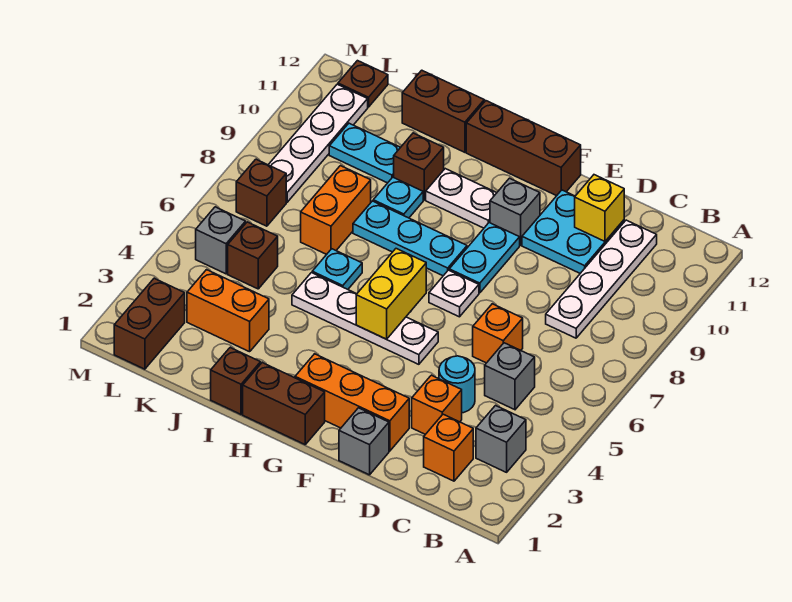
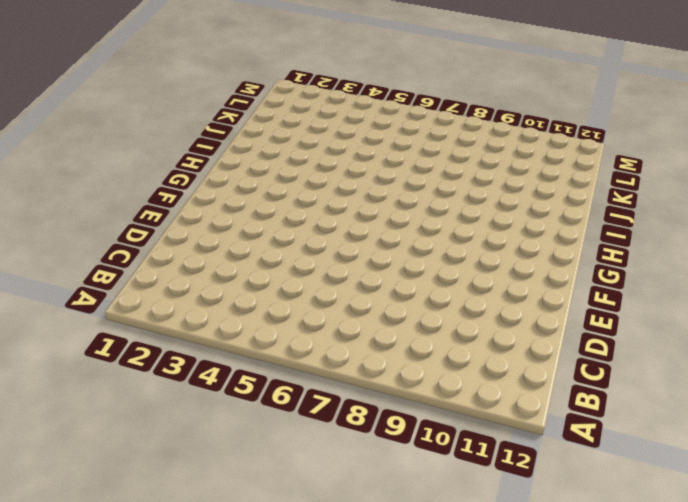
none -> grey brick B3 level 1
none -> orange brick C2 level 1
none -> grey brick C5 level 1
none -> white plate C8:C11 level 1

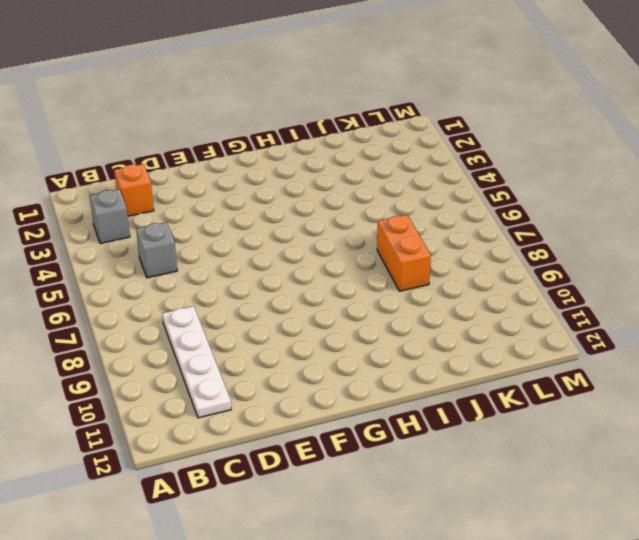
none -> orange brick D3 level 1
none -> cyan round brick D4 level 1
none -> orange brick D6 level 1
none -> cyan plate D10:E11 level 1

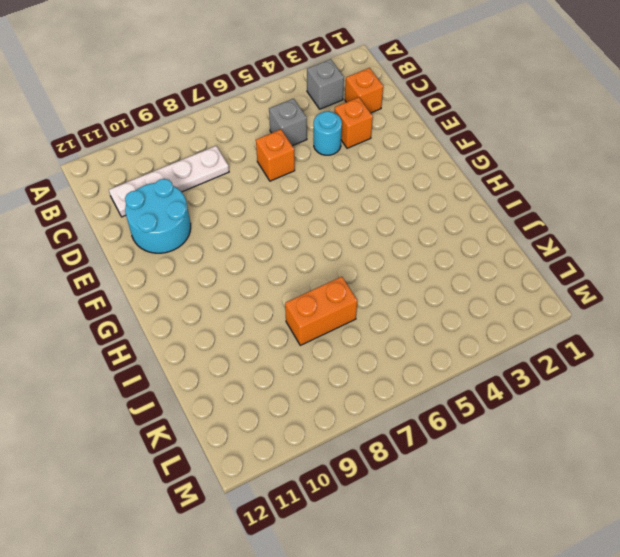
cyan round brick D10:E11 level 1 -> cyan plate D10:E11 level 1
none -> grey brick E1 level 1
none -> orange brick E2:G2 level 1
none -> white plate F5:I5 level 1
none -> white plate F7 level 1

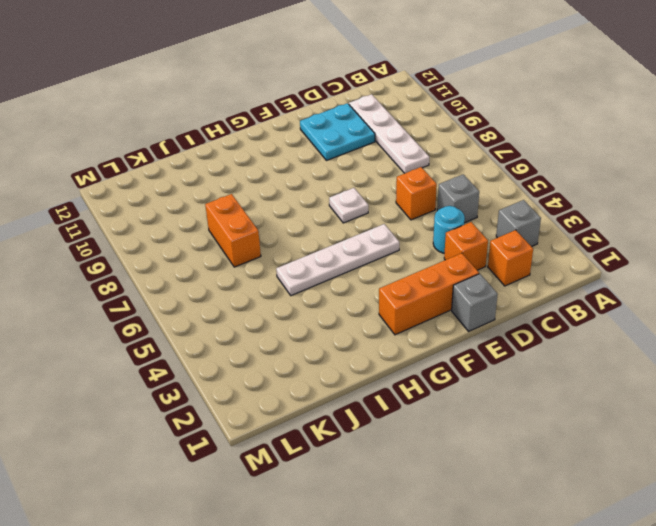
none -> cyan plate F8:F9 level 1
none -> grey brick F10 level 1
none -> brown brick F12:H12 level 1
none -> brown brick G1:H1 level 1

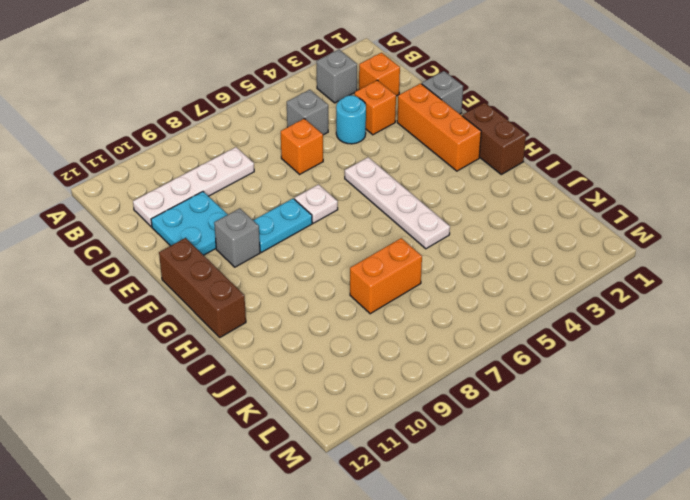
none -> cyan plate G8:I8 level 1
none -> white plate G10:H10 level 1
none -> brown brick I1 level 1
none -> cyan plate I6 level 1

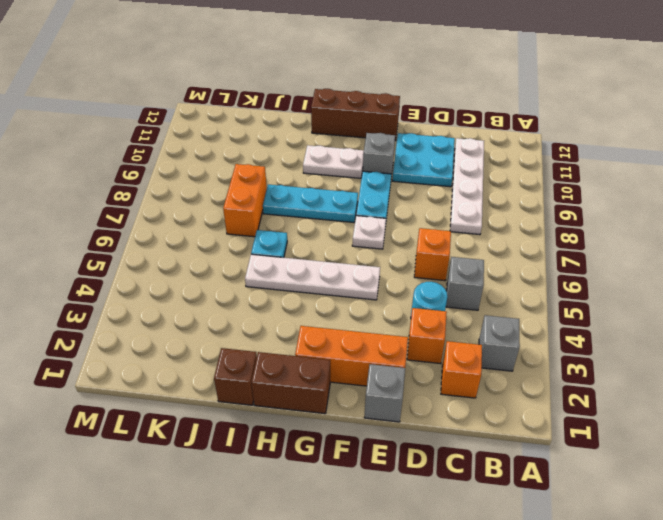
none -> cyan plate I9 level 1
none -> brown brick I10 level 1
none -> brown brick I12:J12 level 1
none -> orange brick J3:K3 level 1

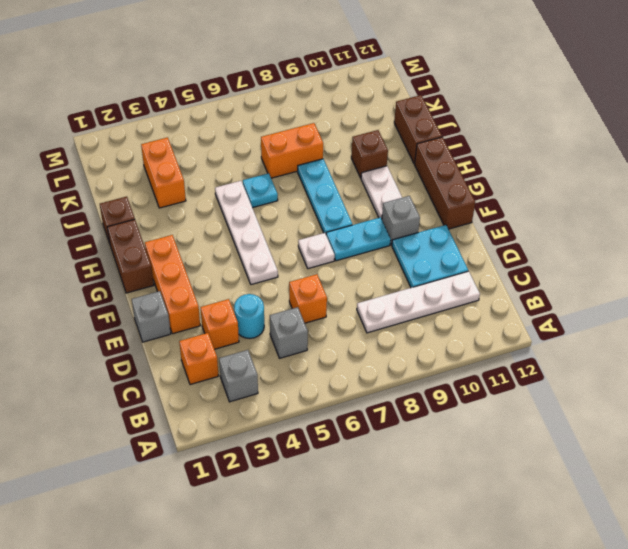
none -> cyan plate I9 level 1
none -> cyan plate J10:K10 level 1
none -> brown brick K5 level 1
none -> brown brick L1:L2 level 1

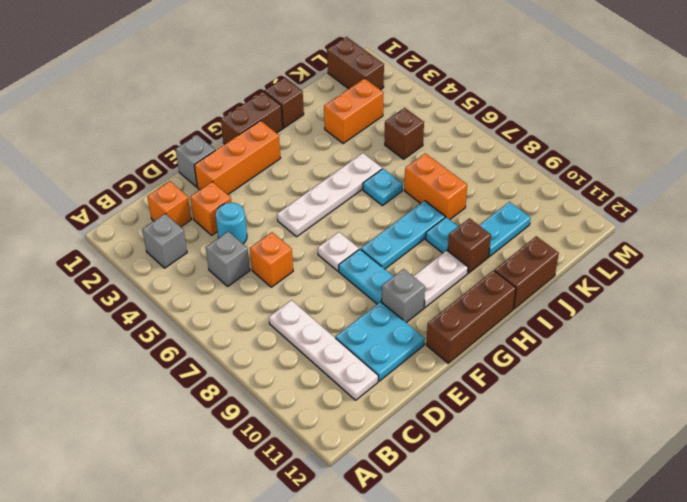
none -> grey brick L5 level 1
none -> brown brick L7 level 1
none -> white plate L8:L11 level 1
none -> brown plate L12 level 1

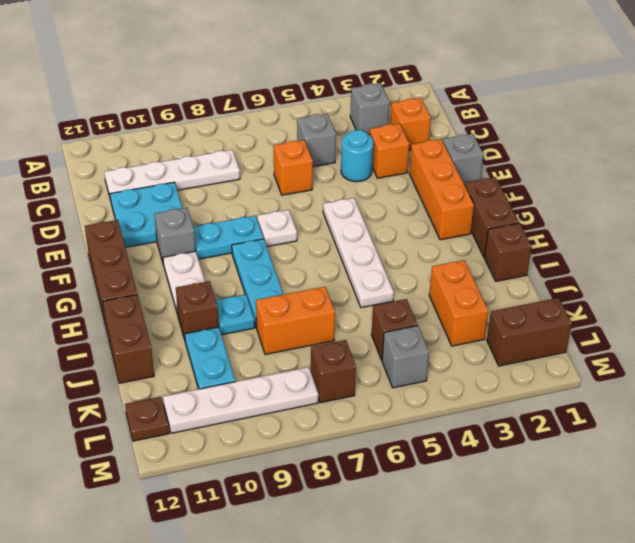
none -> cyan plate I6 level 1
none -> yellow brick D11 level 2
none -> yellow brick G5:G6 level 2

